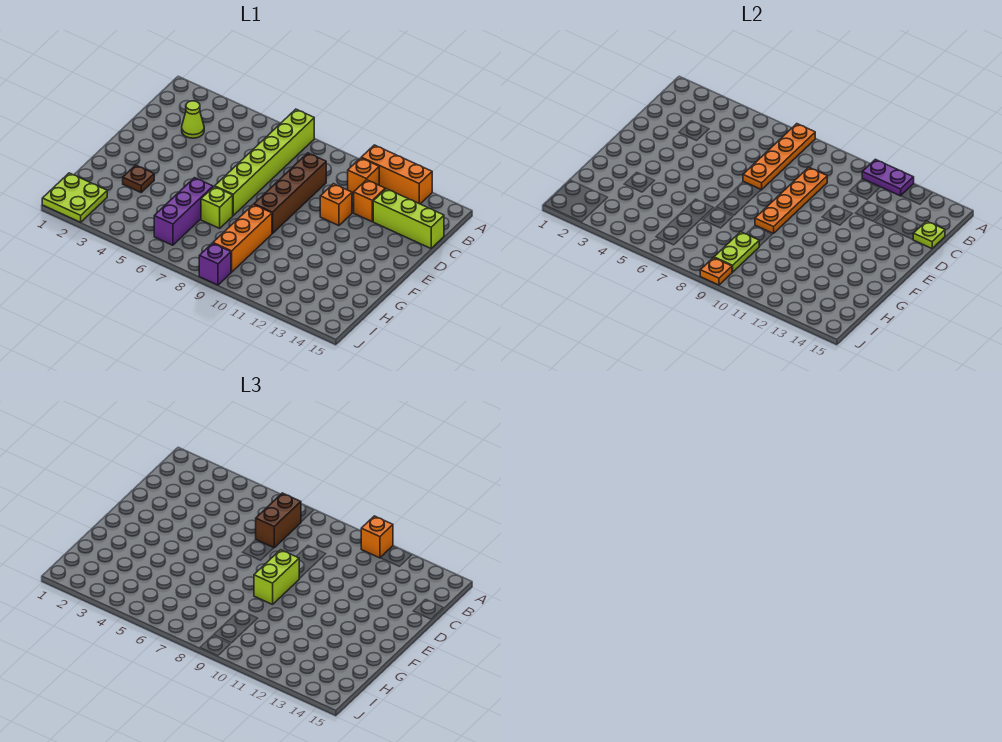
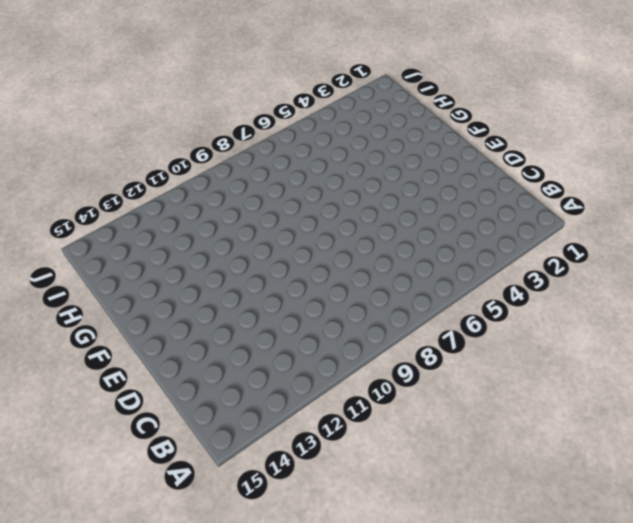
none -> lime brick A7:F7 level 1
none -> orange brick A11:A13 level 1
none -> orange brick B11 level 1

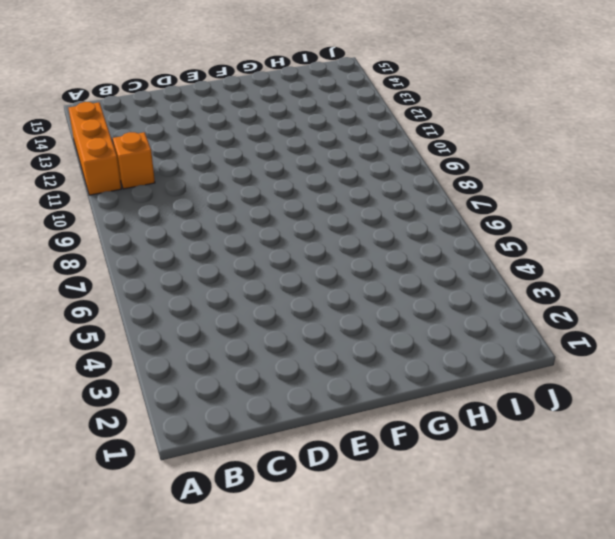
none -> lime brick A7:F7 level 1
none -> lime cone C3 level 1
none -> brown brick C9:F9 level 1

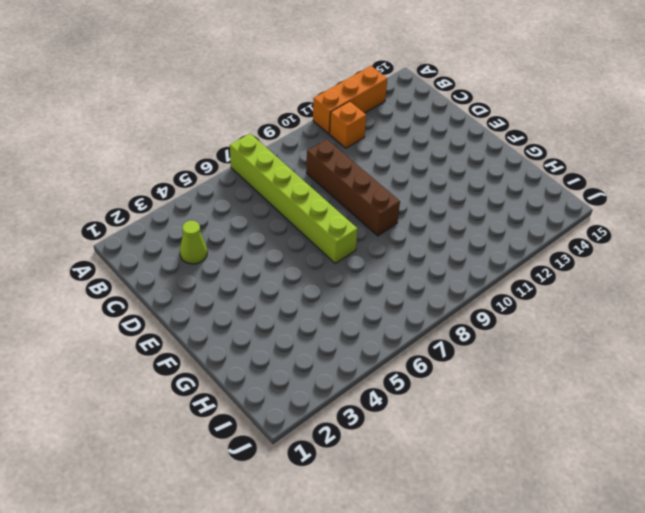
none -> orange brick C12 level 1
none -> lime brick C13:C15 level 1
none -> orange brick D11 level 1

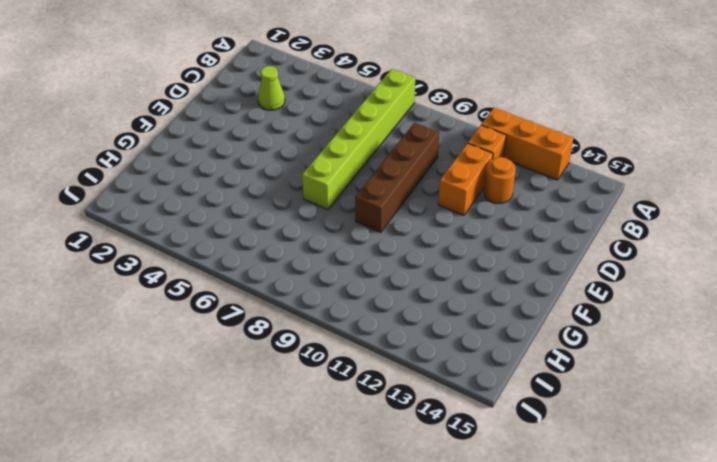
orange brick C11:D11 level 1 -> orange brick D11 level 1
orange round brick C12 level 1 -> orange brick C12 level 1
none -> lime brick C13:C15 level 1
none -> brown plate G3 level 1
none -> purple brick G6:I6 level 1

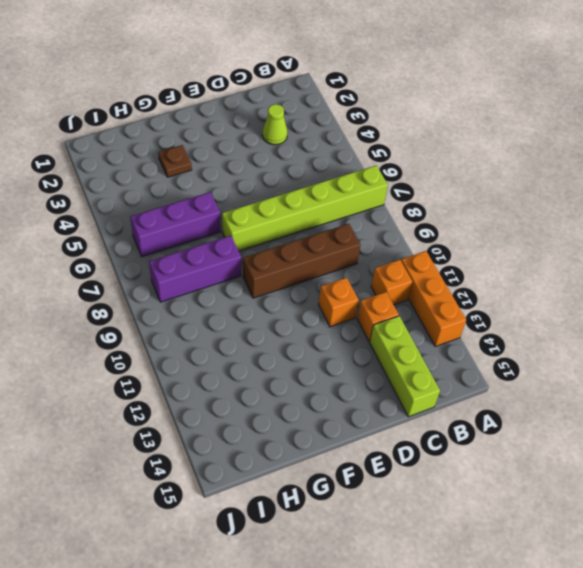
purple brick G8:I8 level 1 -> none
none -> lime brick G7 level 1
none -> orange brick G9:I9 level 1
none -> lime plate I1:J2 level 1

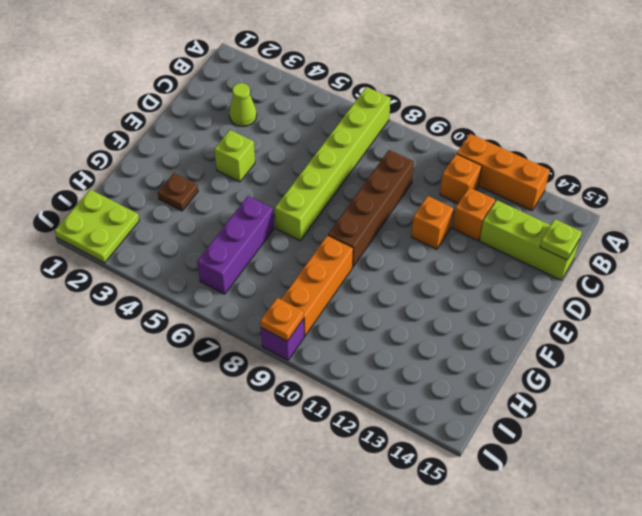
lime brick E4 level 1 -> lime brick G7 level 1
none -> orange plate A7:D7 level 2
none -> purple plate A11:A12 level 2
none -> orange plate C9:F9 level 2

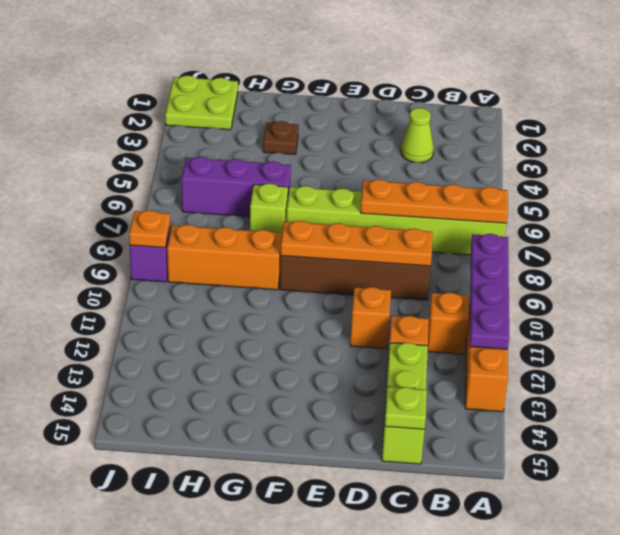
purple plate A9:A12 level 2 -> purple plate A11:A12 level 2
none -> lime plate H9:I9 level 2
none -> orange brick A11 level 3
none -> brown brick B7:C7 level 3

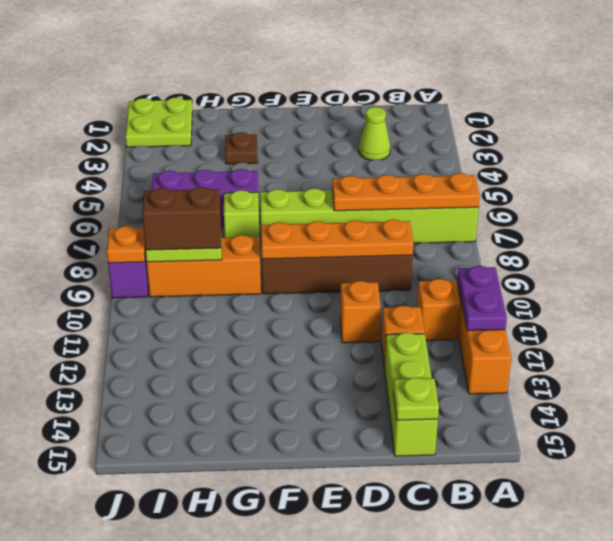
brown brick H9:I9 level 3 -> brown brick B7:C7 level 3
none -> orange brick A11 level 3
none -> lime brick E9:F9 level 3

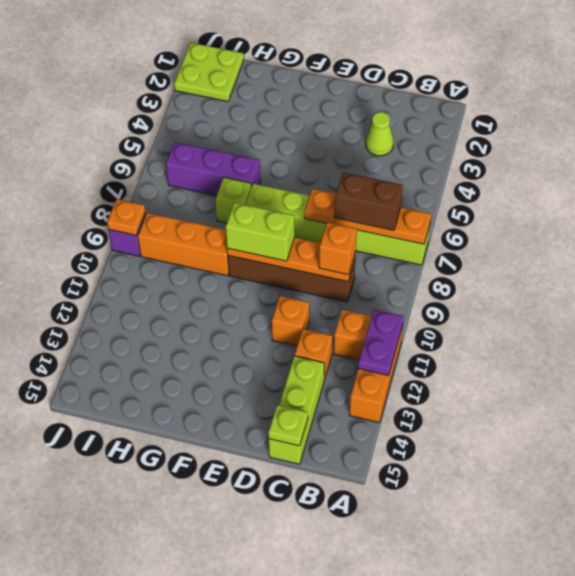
orange brick C9 level 3 -> orange brick A11 level 3
none -> brown plate G3 level 1
none -> lime plate H9:I9 level 2

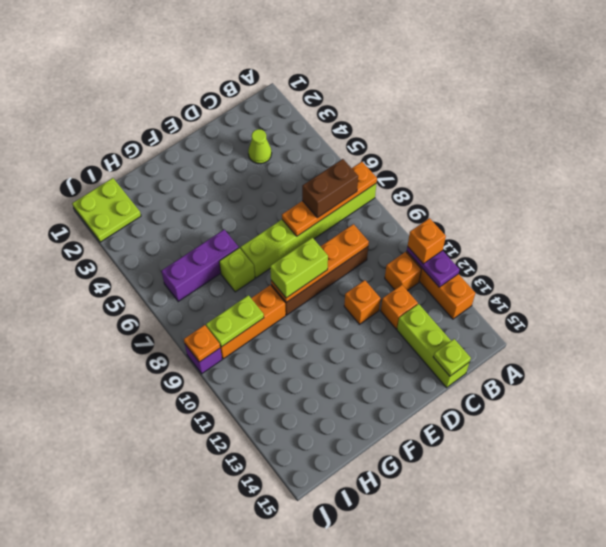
none -> brown plate G3 level 1

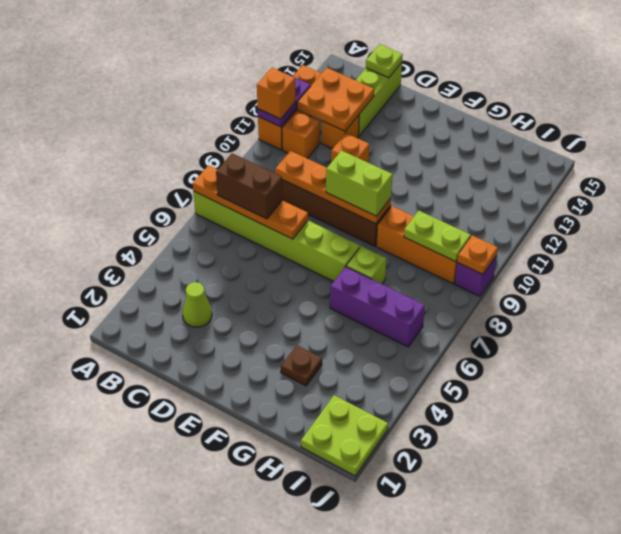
orange plate B12:C13 level 2 -> none

